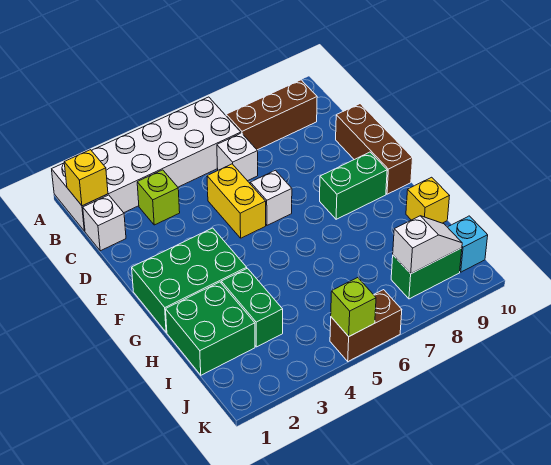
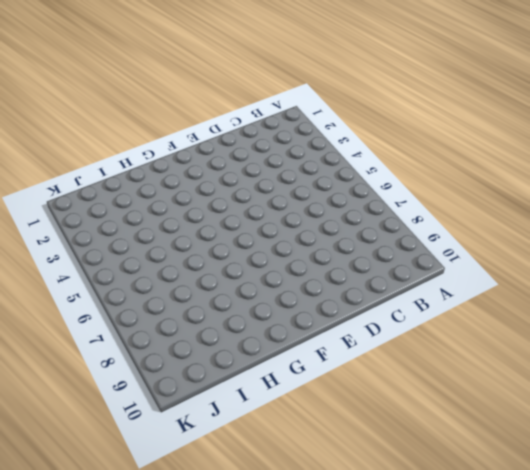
none -> white brick A1:B6 level 1
none -> brown brick B7:B9 level 1
none -> white brick C1 level 1

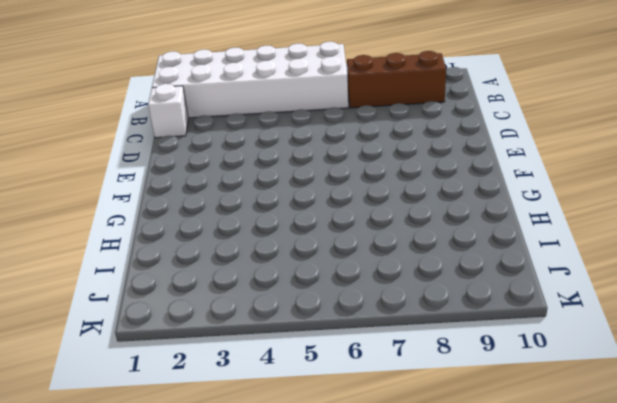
none -> lime brick C3 level 1
none -> white brick C6 level 1
none -> yellow brick D5:E5 level 1

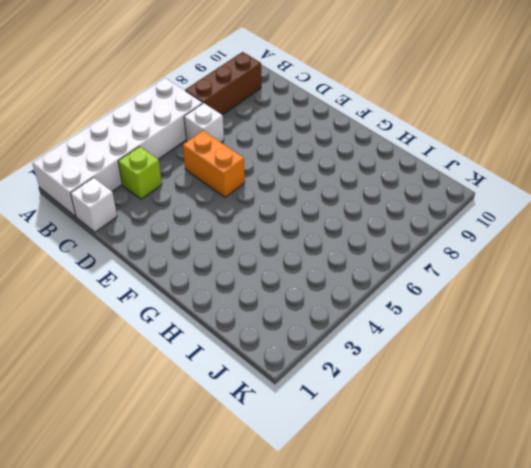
orange brick D5:E5 level 1 -> yellow brick D5:E5 level 1
none -> brown brick D10:F10 level 1
none -> white brick E6 level 1
none -> green brick F1:G3 level 1

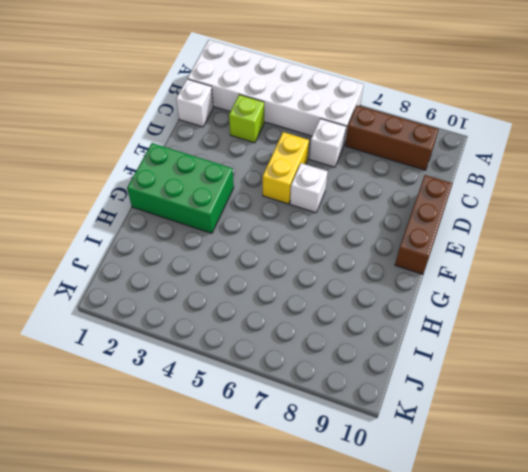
none -> green brick F8:F9 level 1
none -> green brick H1:I2 level 1
none -> green brick H3:I3 level 1

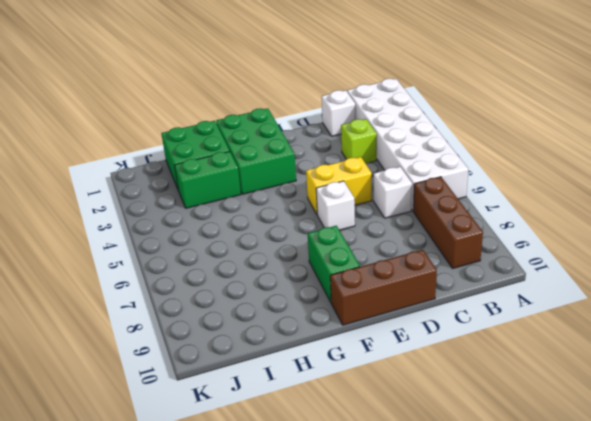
none -> yellow brick H10 level 1
none -> green brick J8:J9 level 1
none -> cyan brick J10 level 1

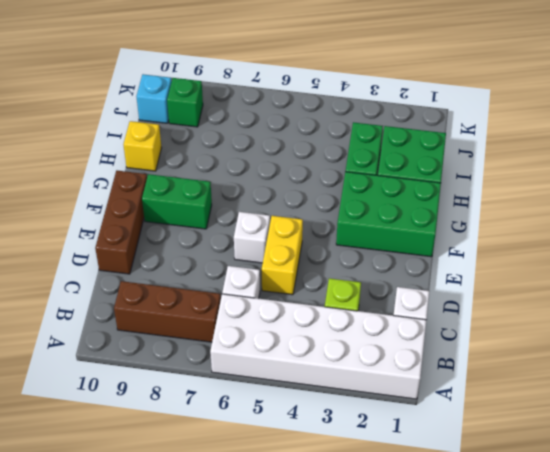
green brick J9 level 1 -> green brick J8:J9 level 1
none -> brown brick K5:K6 level 1
none -> yellow brick B1 level 2
none -> white slope J8:J9 level 2 top 8

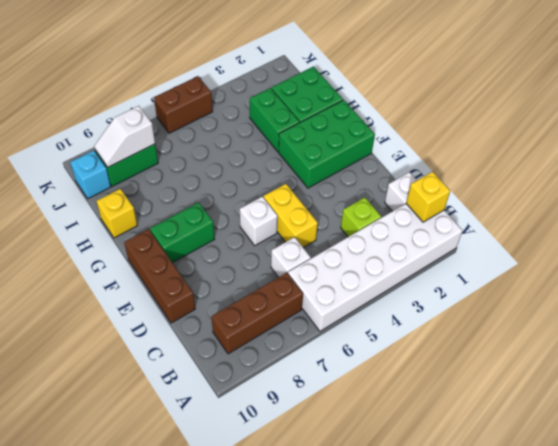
none -> lime brick K5 level 2

